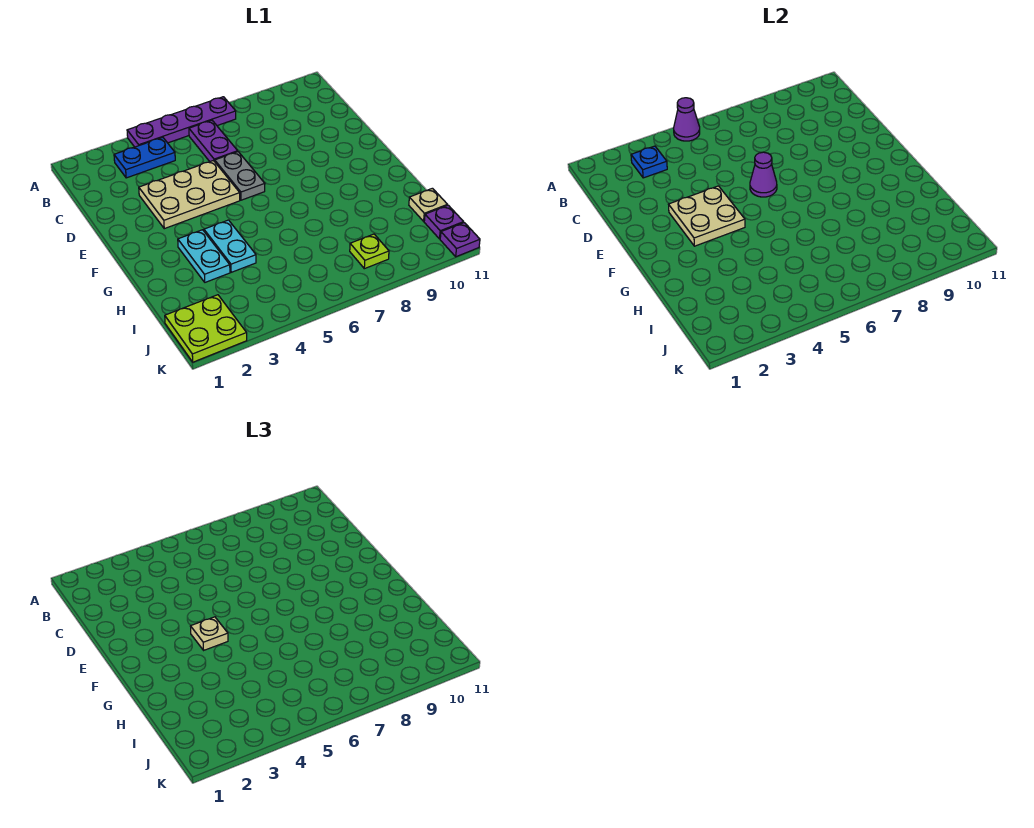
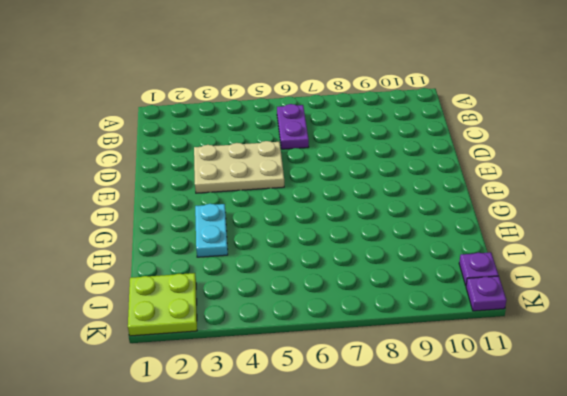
none -> purple plate A4:A7 level 1
none -> blue plate B3:B4 level 1
none -> grey plate D6:E6 level 1

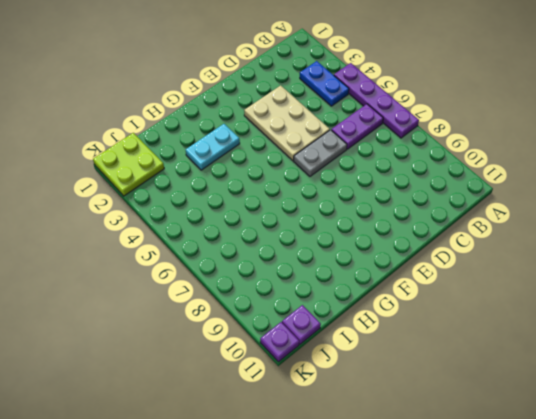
none -> cyan plate G4:H4 level 1
none -> tan plate I11 level 1
none -> lime plate J8 level 1

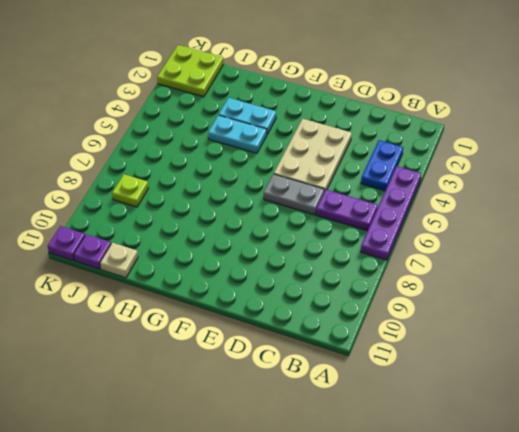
none -> purple cone A5 level 2
none -> blue plate B3 level 2
none -> tan plate E3:F4 level 2

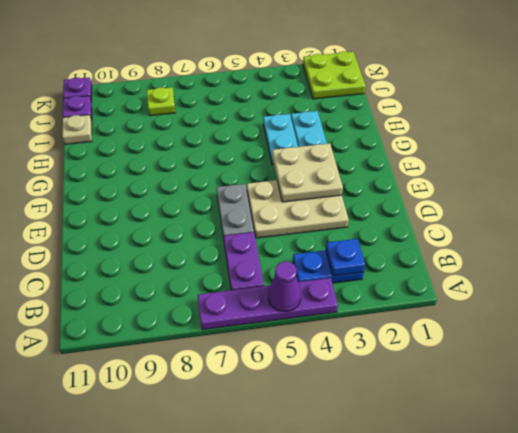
none -> purple cone E6 level 2
none -> tan plate F4 level 3

